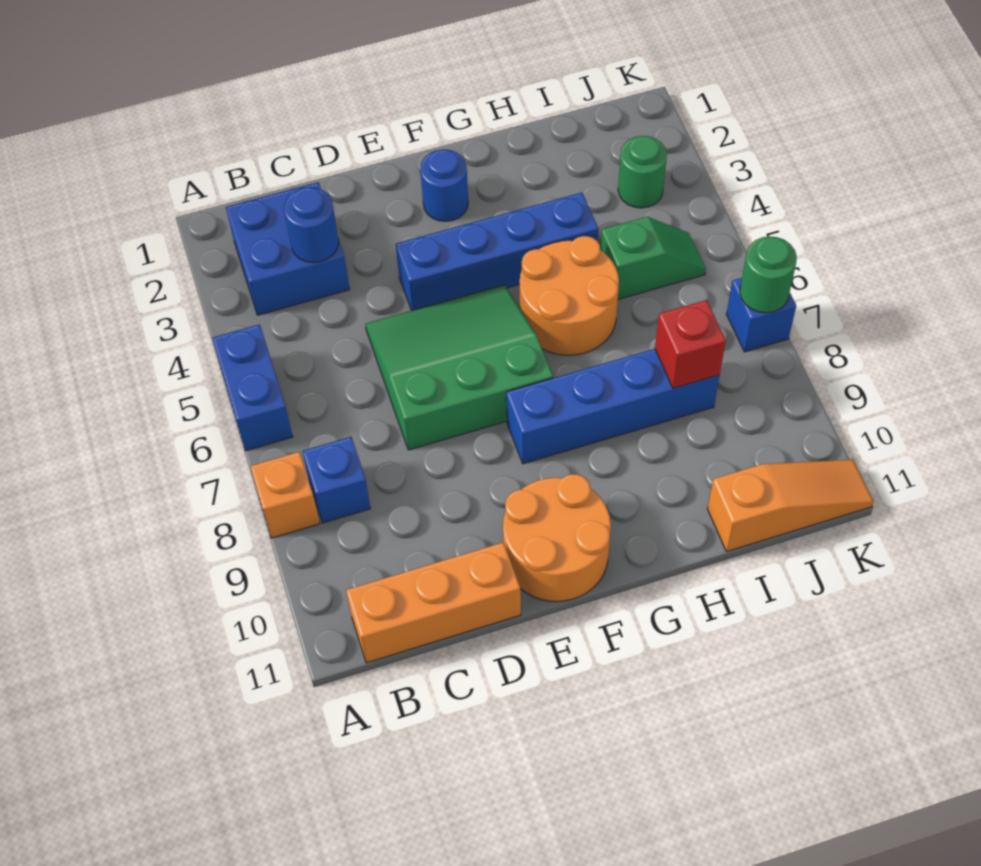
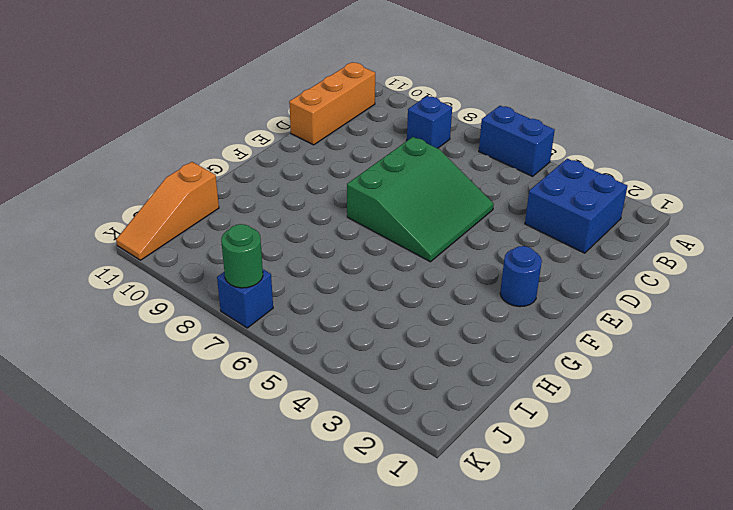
none -> orange brick A8 level 1
none -> blue brick E4:H4 level 1
none -> orange round brick E10:F11 level 1

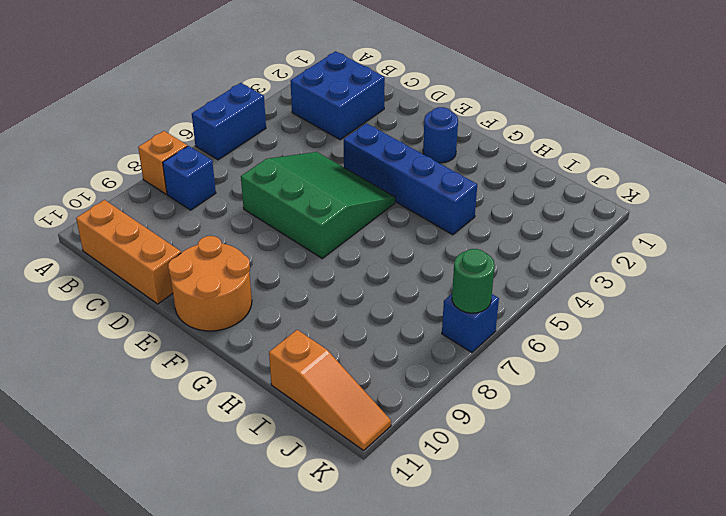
none -> blue brick F8:I8 level 1
none -> orange round brick G5:H6 level 1
none -> green slope I5:J5 level 1 top I

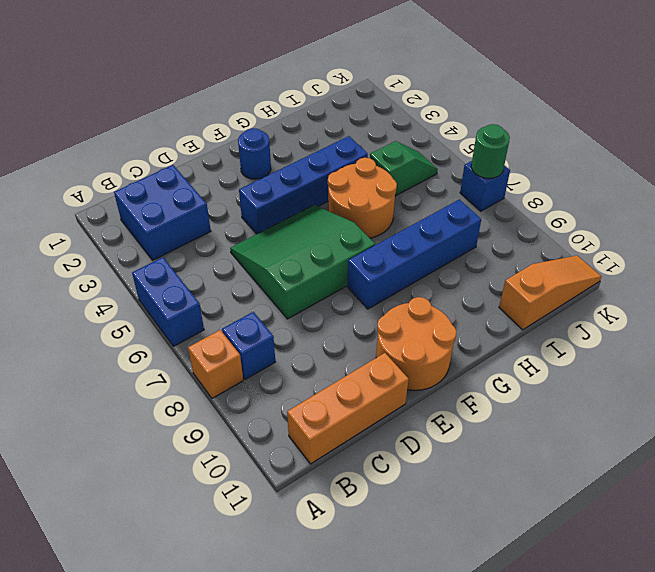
none -> green round brick J3 level 1
none -> blue round brick C3 level 2
none -> red brick I8 level 2

